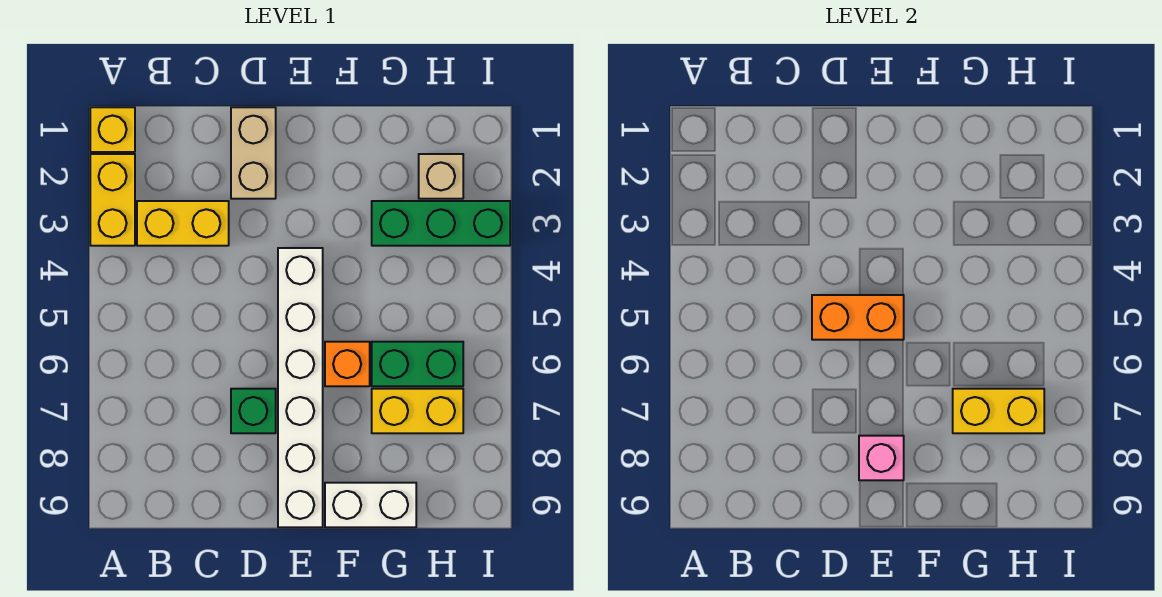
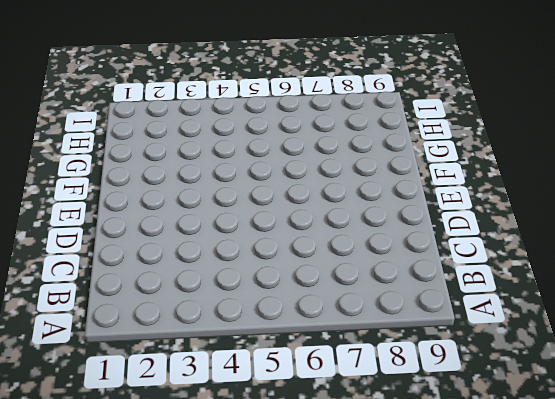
none -> yellow brick A1 level 1
none -> yellow brick A2:A3 level 1
none -> yellow brick B3:C3 level 1

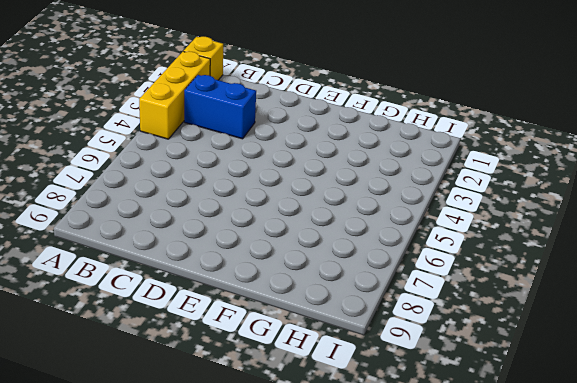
yellow brick A2:A4 level 1 -> yellow brick A2:A3 level 1
blue brick B3:C3 level 1 -> yellow brick B3:C3 level 1
none -> tan brick D1:D2 level 1
none -> green brick D7 level 1
none -> white brick E4:E9 level 1

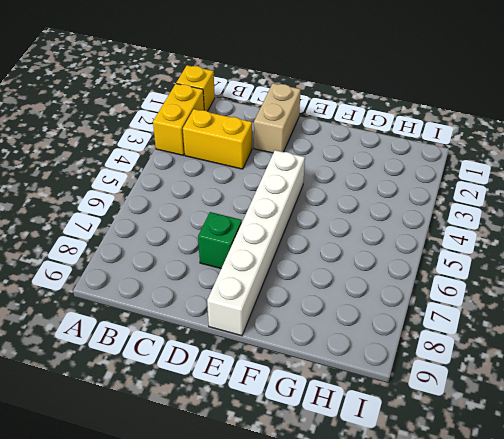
none -> orange brick F6 level 1
none -> white brick F9:G9 level 1
none -> green brick G3:I3 level 1

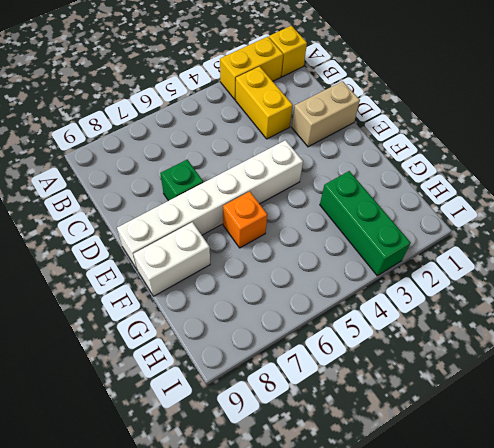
white brick F8:F9 level 1 -> white brick F9:G9 level 1
none -> green brick G6:H6 level 1
none -> yellow brick G7:H7 level 1
none -> tan brick H2 level 1

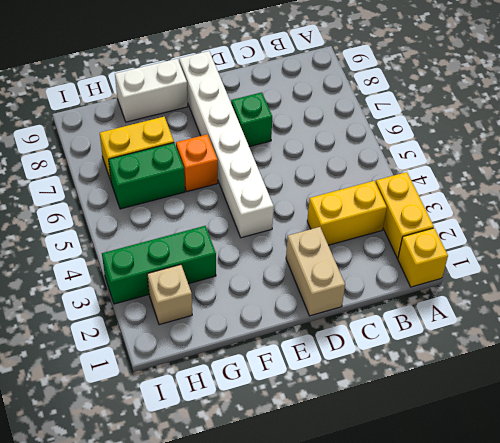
none -> orange brick D5:E5 level 2
none -> pink brick E8 level 2
none -> yellow brick G7:H7 level 2

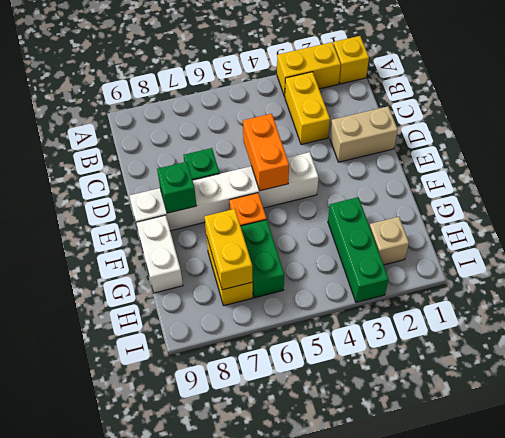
green brick E8 level 2 -> pink brick E8 level 2

